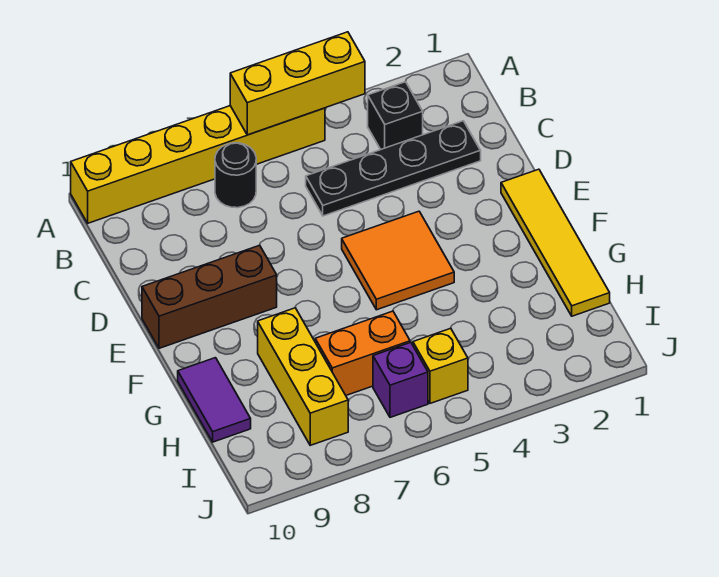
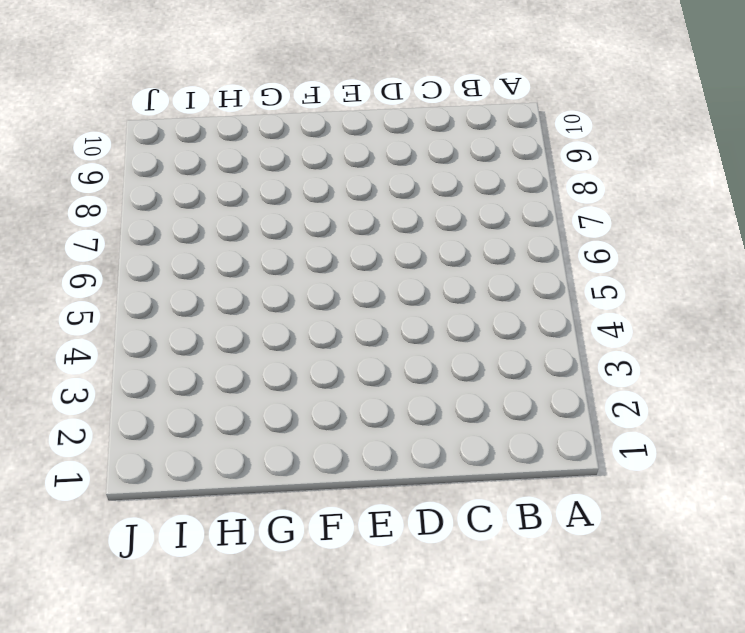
none -> yellow brick A5:A10 level 1
none -> black brick B3 level 1
none -> black round brick B7 level 1

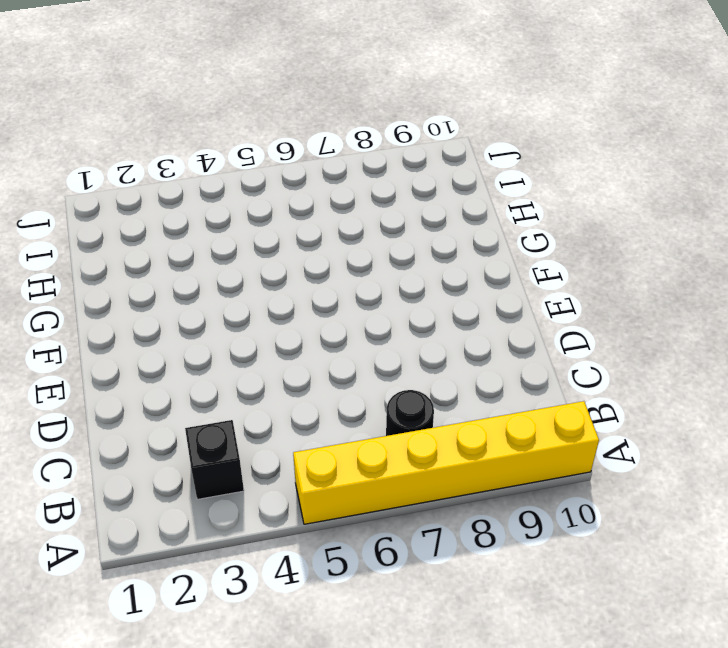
none -> black plate C2:C5 level 1
none -> yellow tile E1:H1 level 1
none -> orange tile E4:F5 level 1

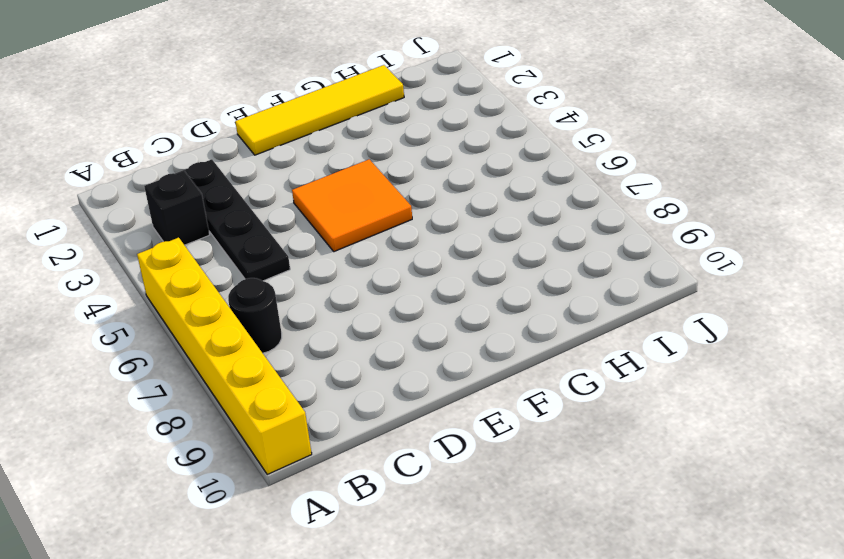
none -> brown brick E8:E10 level 1
none -> yellow brick G8:I8 level 1
none -> purple tile G10:H10 level 1

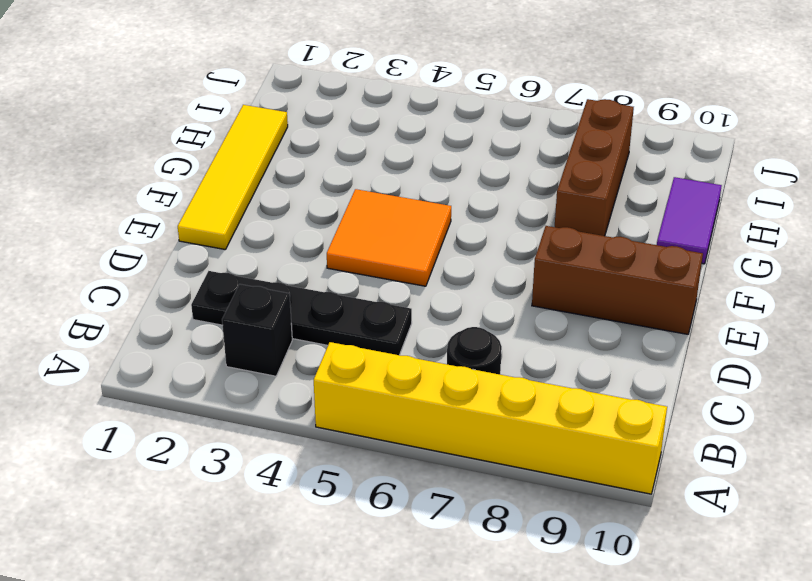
brown brick G8:I8 level 1 -> yellow brick G8:I8 level 1
none -> orange brick H6:H7 level 1
none -> yellow brick I5 level 1
none -> purple brick I6 level 1

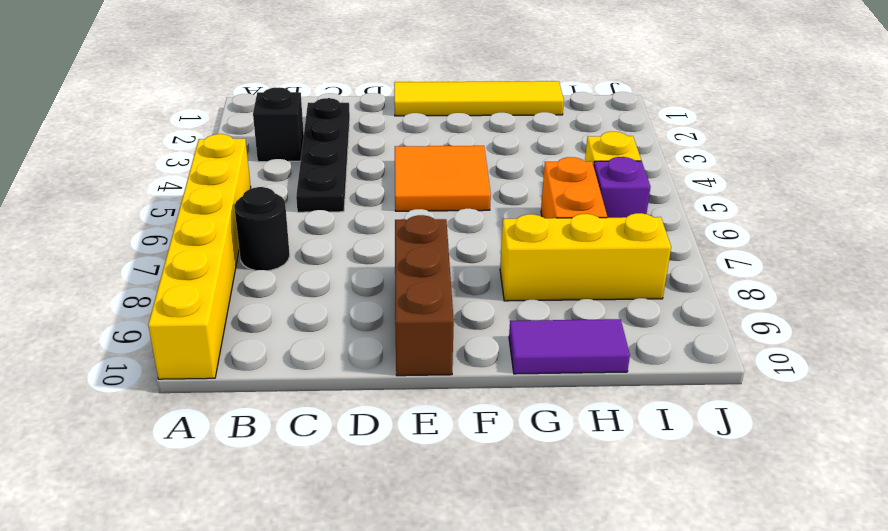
none -> yellow brick A4:A6 level 2

